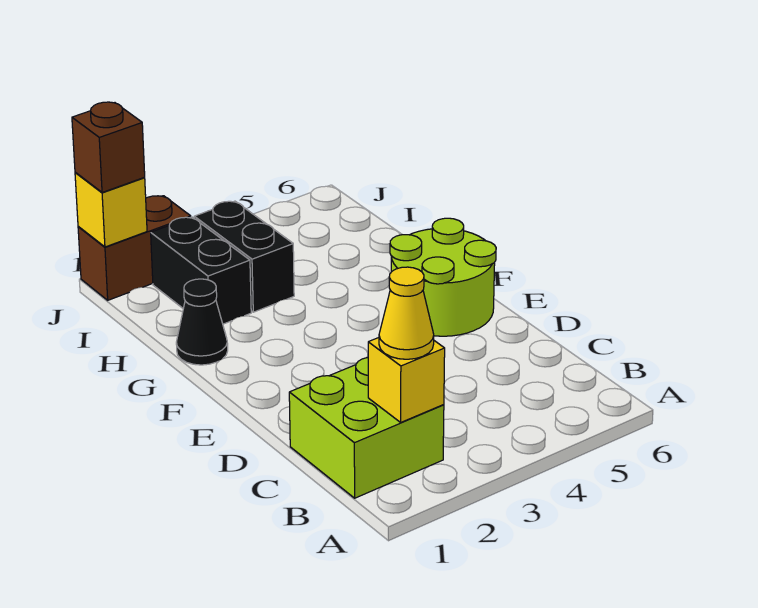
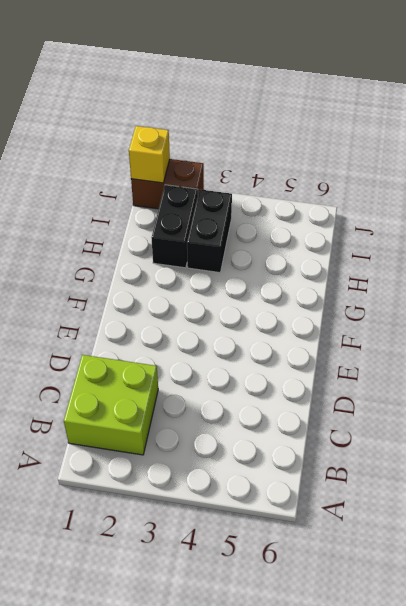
none -> lime round brick E5:F6 level 1
none -> black cone G1 level 1

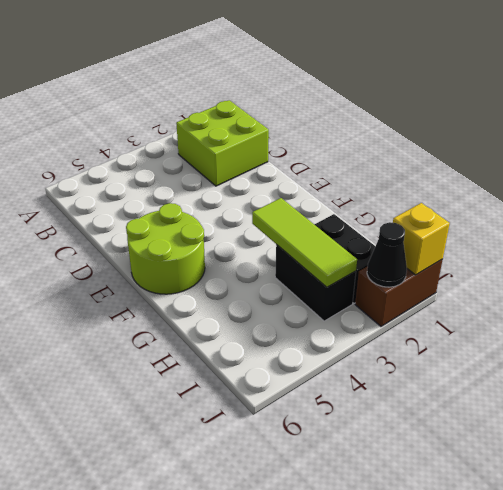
lime tile G3:I3 level 2 -> none
black cone J2 level 2 -> black cone G1 level 1
none -> yellow brick B2 level 2
none -> yellow cone B2 level 3

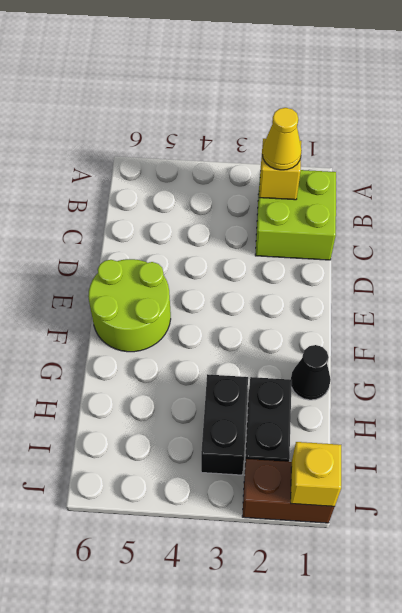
none -> brown brick J1 level 3

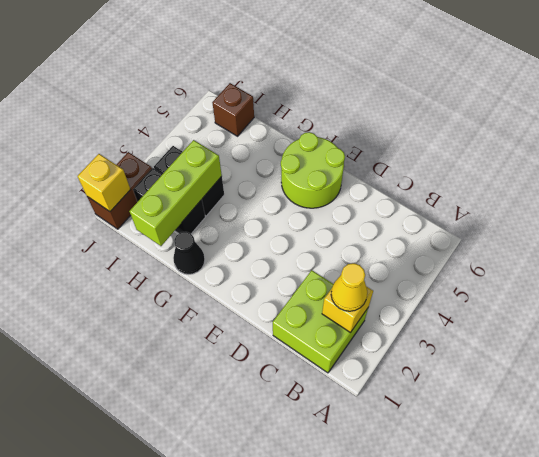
lime brick H1:H3 level 2 -> none
brown brick I6 level 1 -> brown brick J1 level 3

